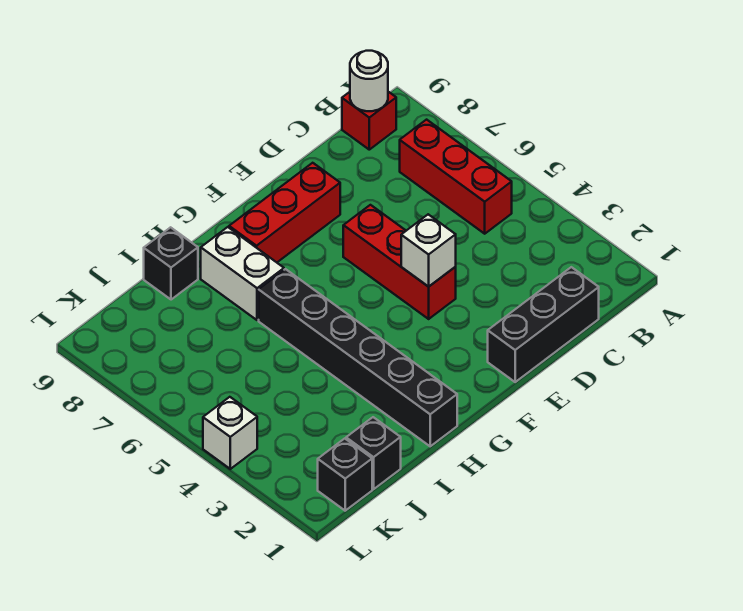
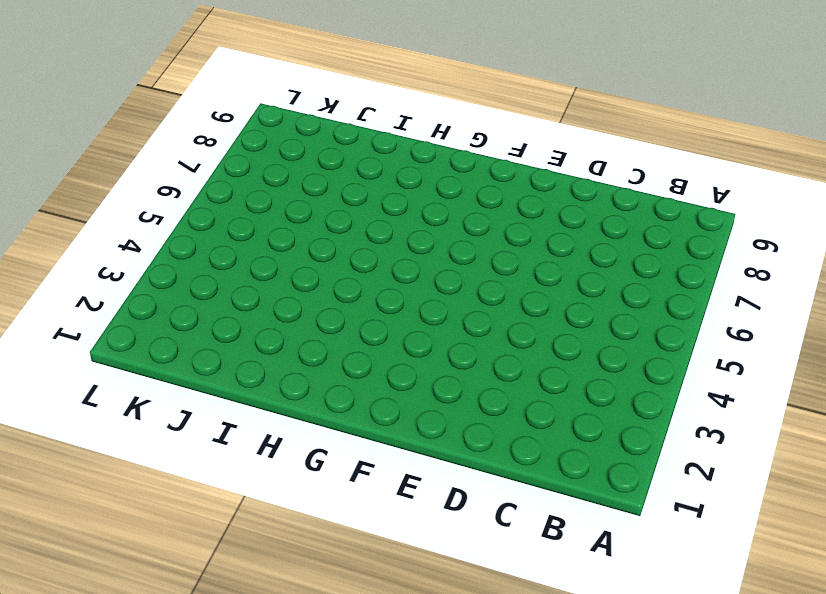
none -> red brick B5:B7 level 1
none -> red brick B9 level 1
none -> black brick C1:E1 level 1

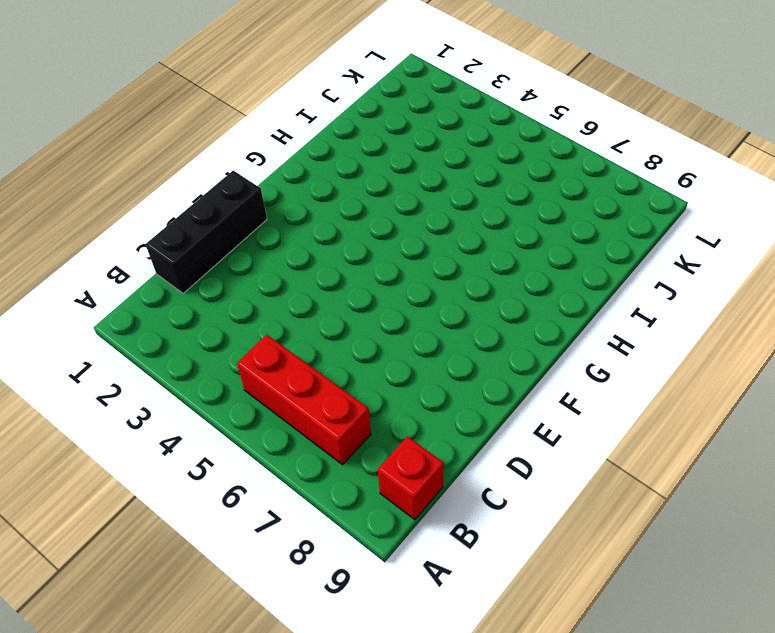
none -> red brick E4:E6 level 1
none -> red brick E8:G8 level 1
none -> black brick H1:H6 level 1

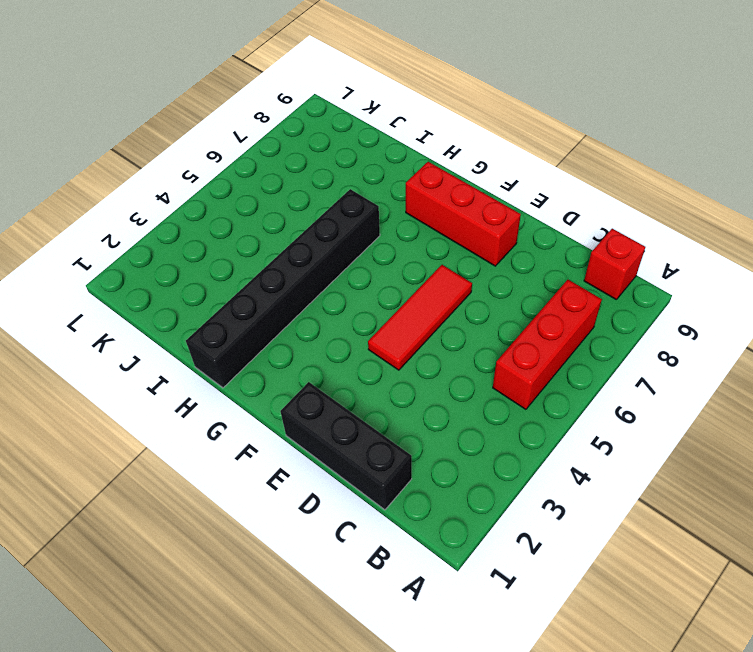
red tile E4:E6 level 1 -> red brick E4:E6 level 1
none -> white brick H7:H8 level 1
none -> black brick I9 level 1
none -> black brick J1 level 1

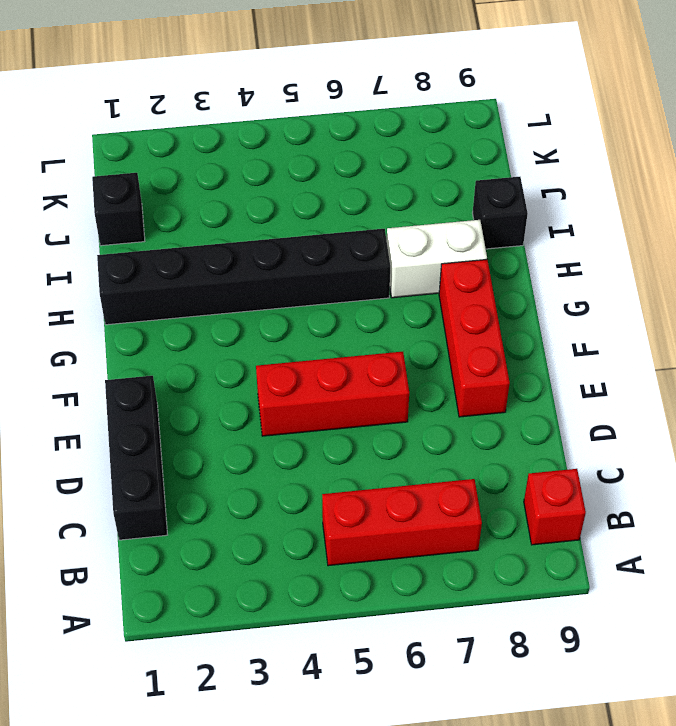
none -> black brick K1 level 1
none -> white brick L4 level 1
none -> white round brick B9 level 2

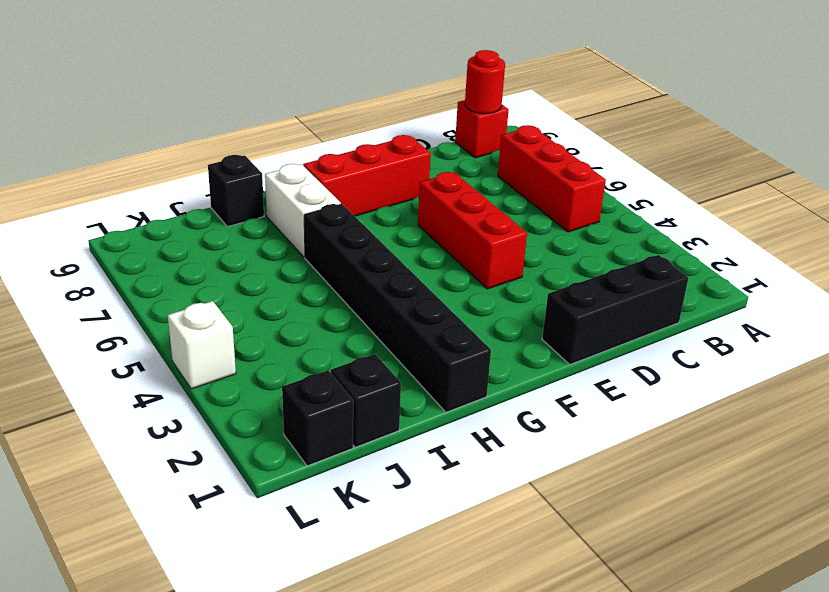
red round brick B9 level 2 -> white round brick B9 level 2
none -> white brick E4 level 2

